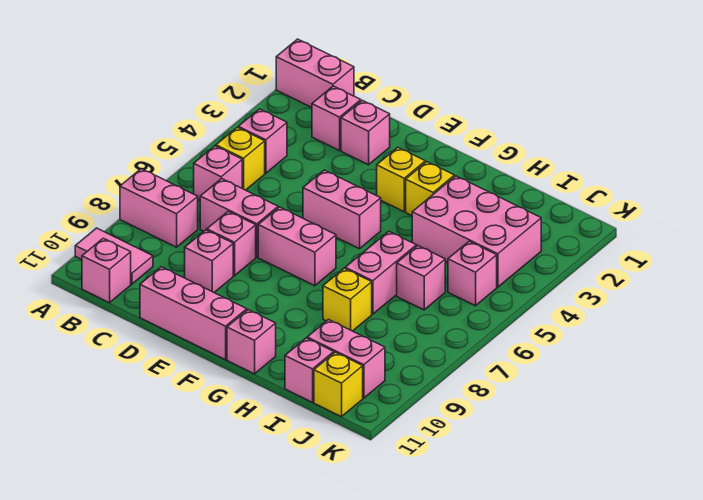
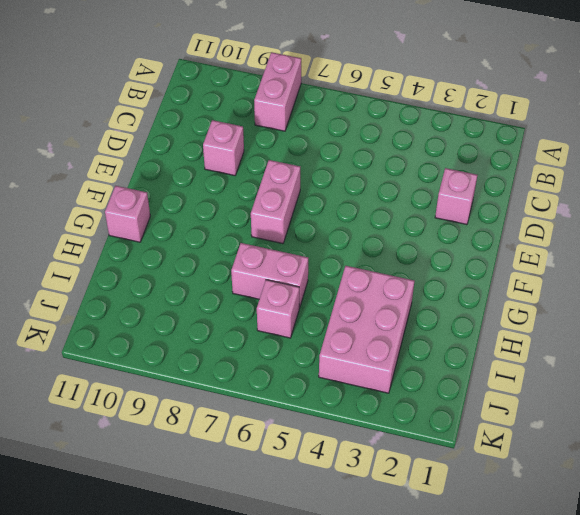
none -> pink brick A1:B1 level 1
none -> pink tile A10:B10 level 1
none -> pink brick B4 level 1

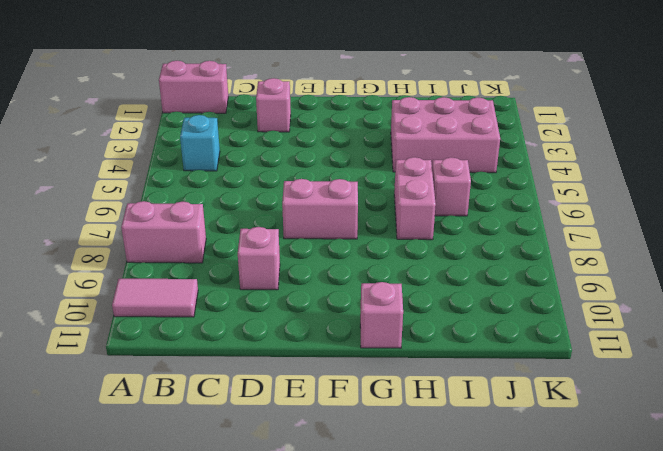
cyan brick B4 level 1 -> pink brick B4 level 1
none -> yellow brick B5 level 1
none -> pink brick B6 level 1
none -> pink brick B11 level 1

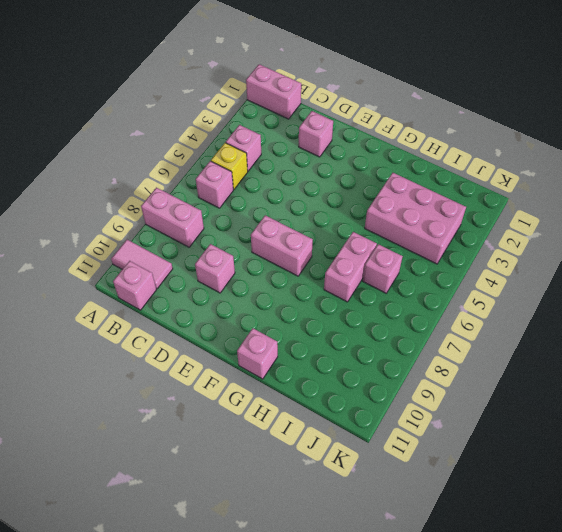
none -> pink brick C2 level 1
none -> pink brick C7:D7 level 1
none -> pink brick D8 level 1

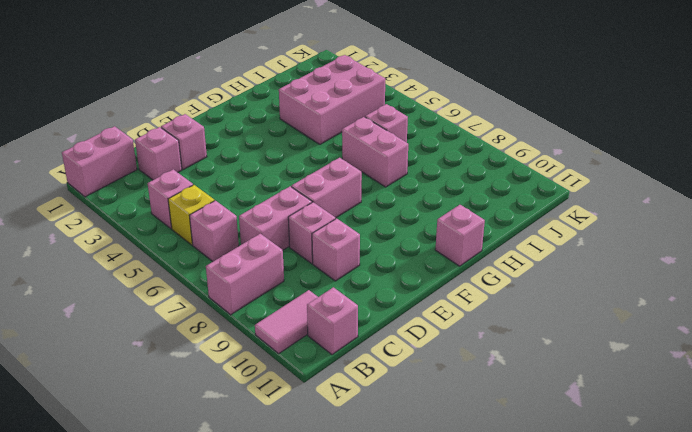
none -> pink brick D11:F11 level 1
none -> pink brick E5:F5 level 1
none -> yellow brick F3 level 1

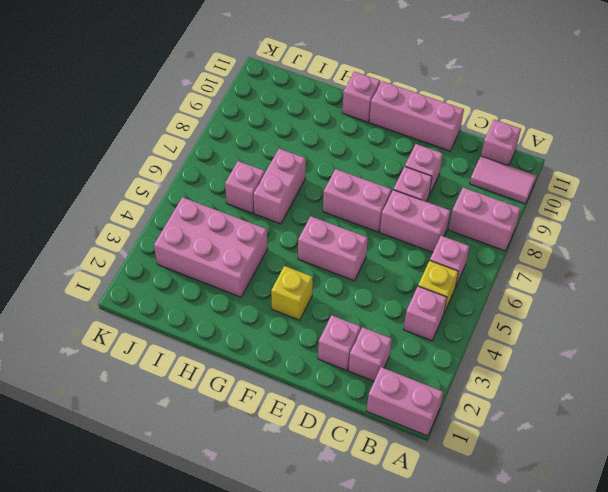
none -> yellow brick G3 level 1
none -> yellow brick H8 level 1
none -> pink brick I10:J10 level 1

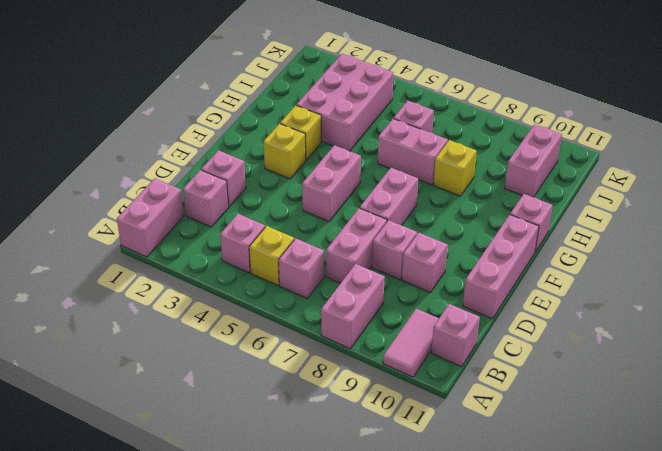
none -> pink brick I11 level 1
none -> pink brick J5 level 1
none -> yellow brick J11 level 1

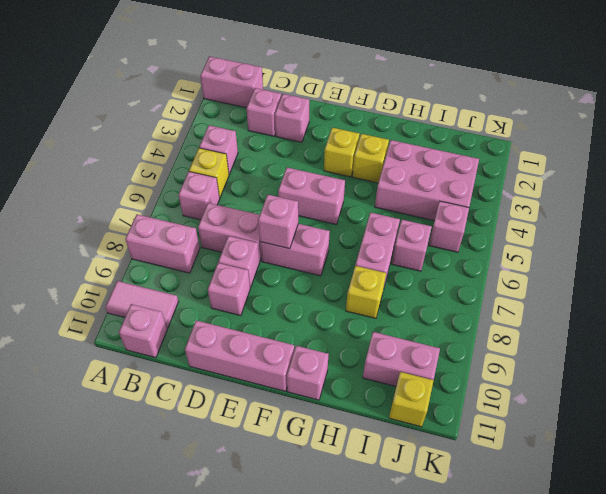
pink brick E7 level 2 -> pink brick I11 level 1

